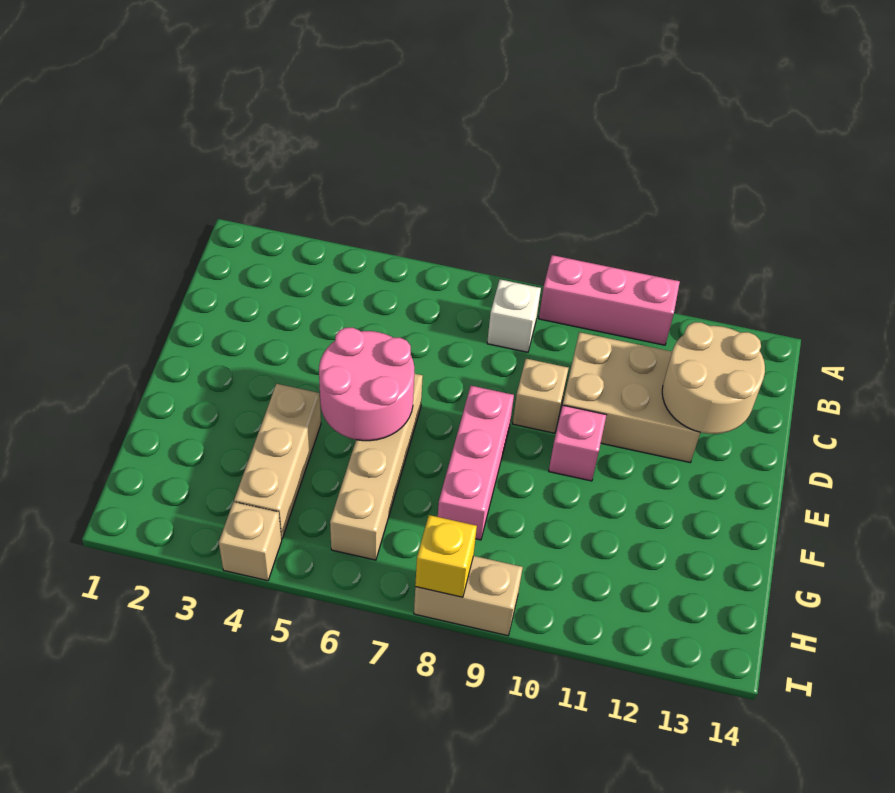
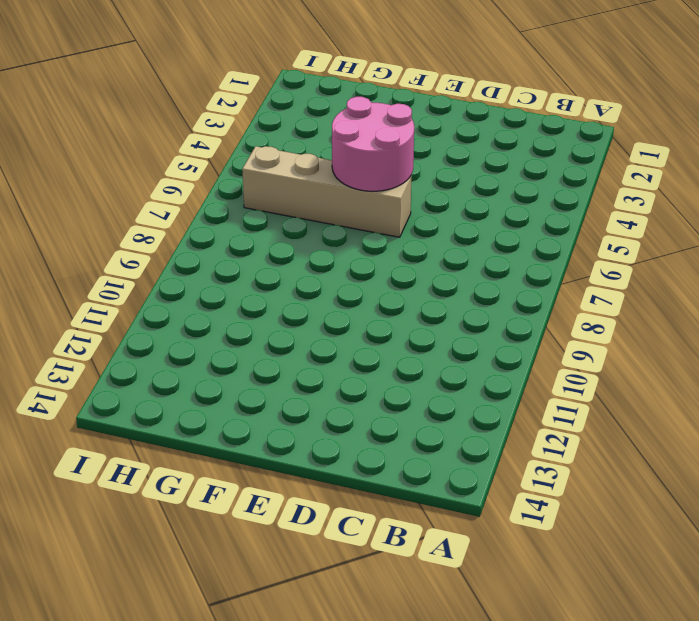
none -> pink brick A9:A11 level 1
none -> white brick B8 level 1
none -> tan brick C10:D12 level 1

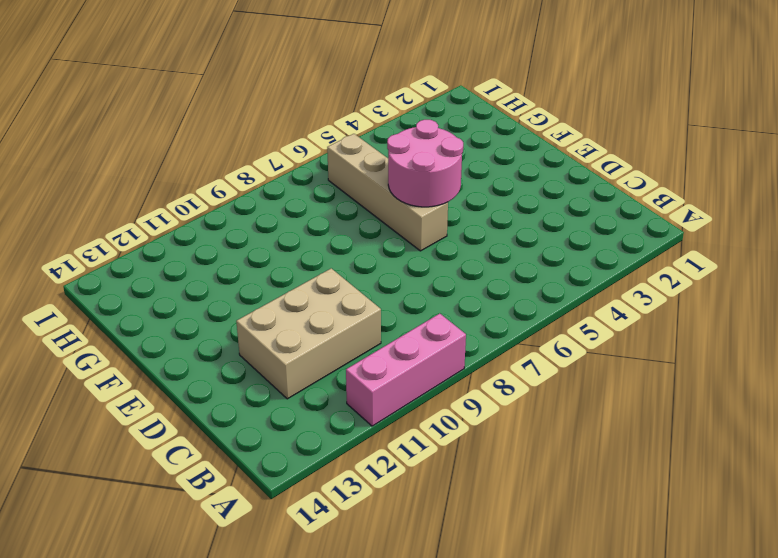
none -> white brick B8 level 1
none -> tan brick D9 level 1
none -> pink brick E8:G8 level 1

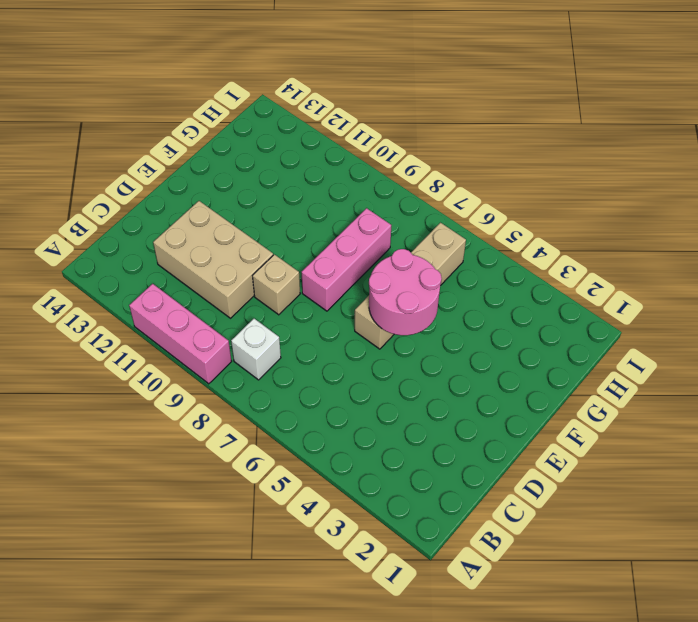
none -> pink brick E10 level 1
none -> tan brick F4:H4 level 1
none -> tan brick I4 level 1

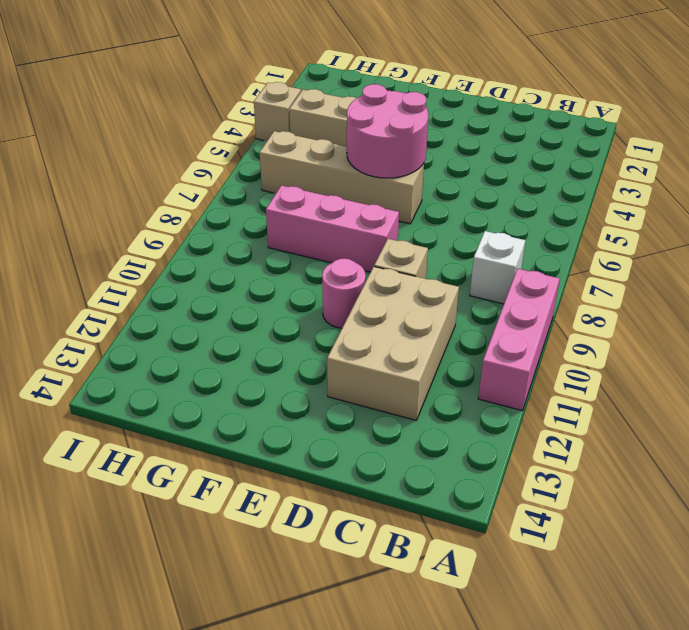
pink round brick E10 level 1 -> pink brick E10 level 1
none -> tan brick I8:I9 level 1
none -> tan round brick C12:D13 level 2
none -> yellow brick I8 level 2

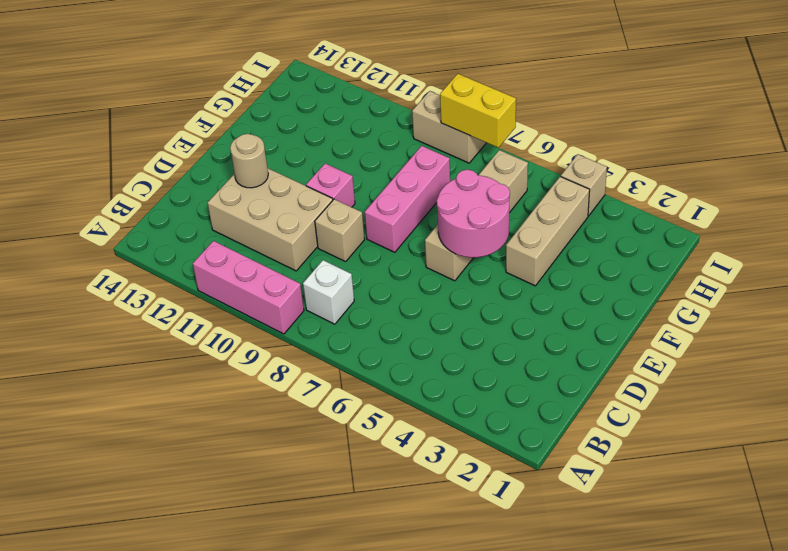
tan round brick D12 level 2 -> tan round brick C12:D13 level 2
yellow brick I7:I8 level 2 -> yellow brick I8 level 2

